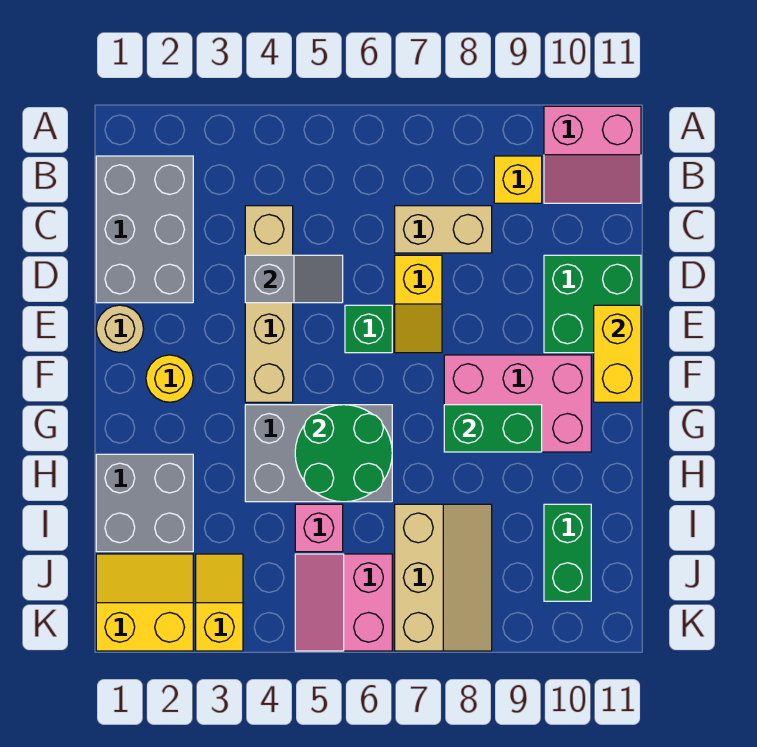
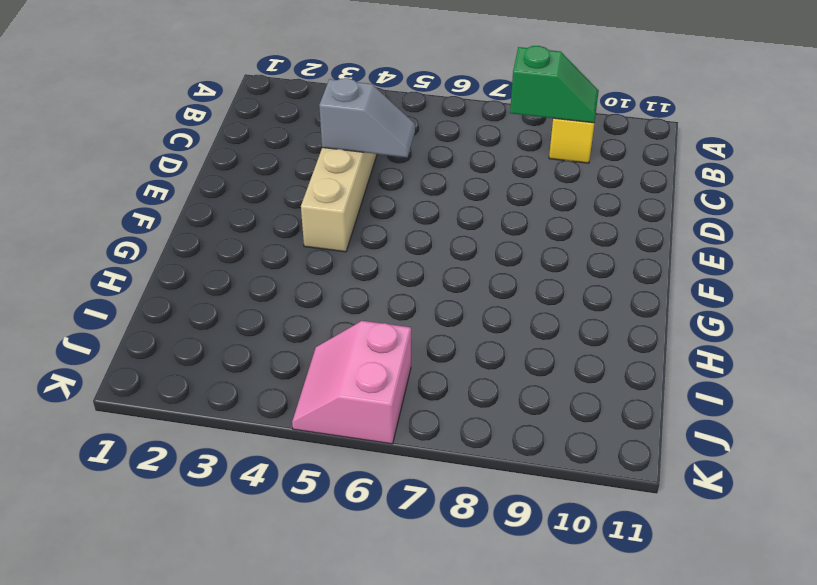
green slope B8:B9 level 2 top 8 -> none
none -> pink slope A10:B11 level 1 top A
none -> grey brick B1:D2 level 1
none -> tan brick C7:C8 level 1

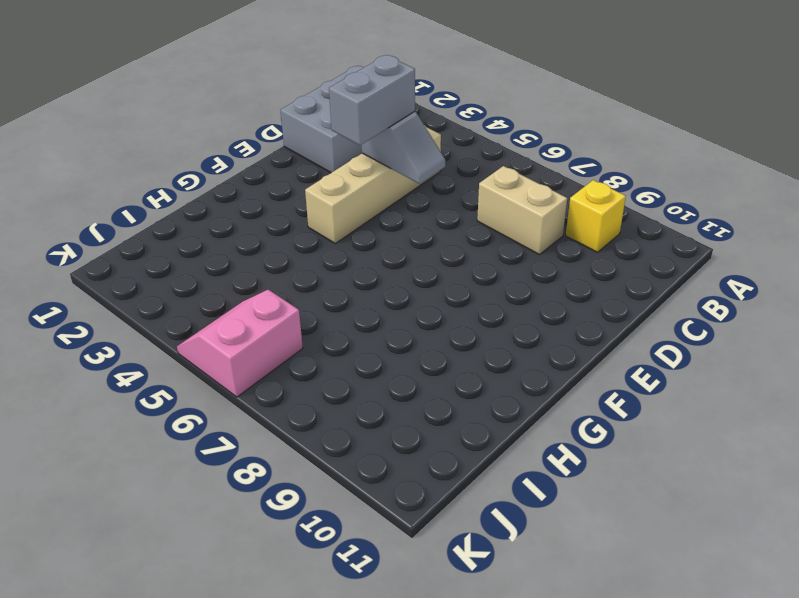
grey brick D4:E4 level 3 -> none
none -> pink slope A10:B11 level 1 top A
none -> yellow slope D7:E7 level 1 top D
none -> green brick D10:E11 level 1

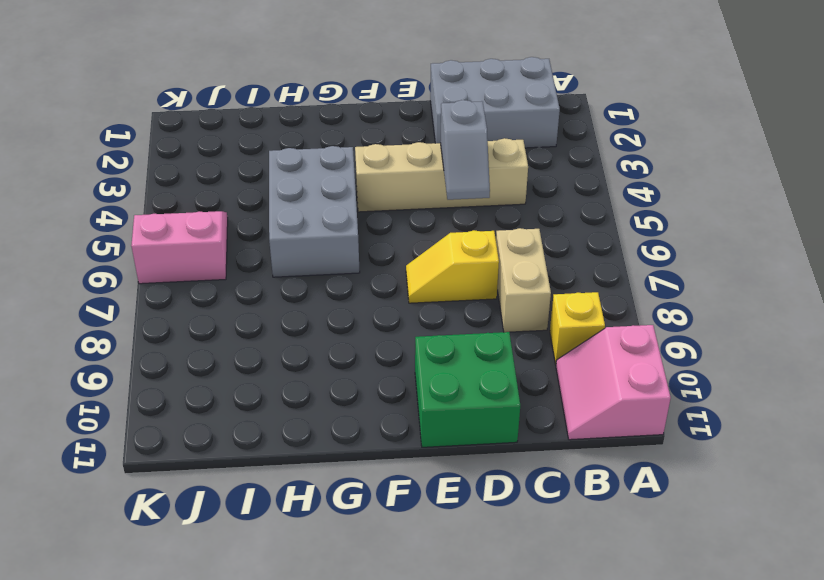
none -> tan round brick E1 level 1
none -> green brick E6 level 1
none -> yellow round brick F2 level 1

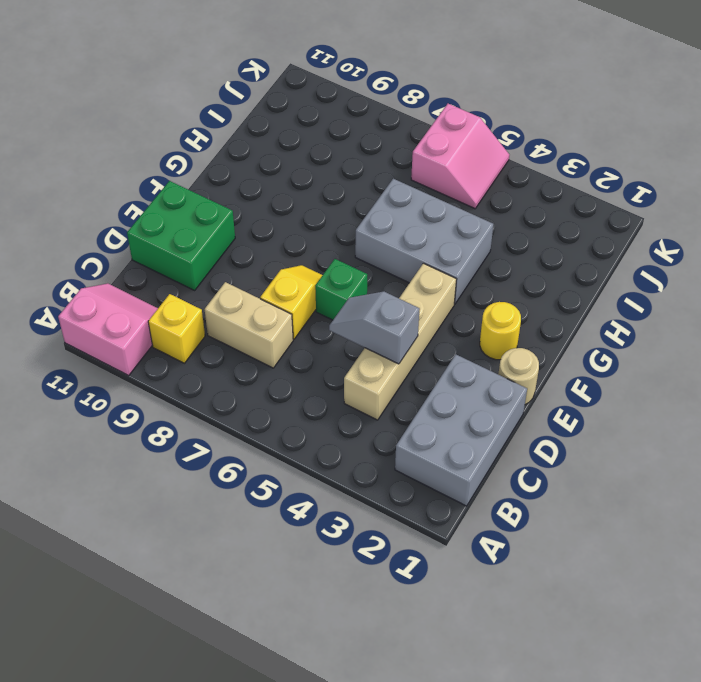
none -> pink brick F8:G10 level 1
none -> grey brick H1:I2 level 1
none -> pink brick I5 level 1

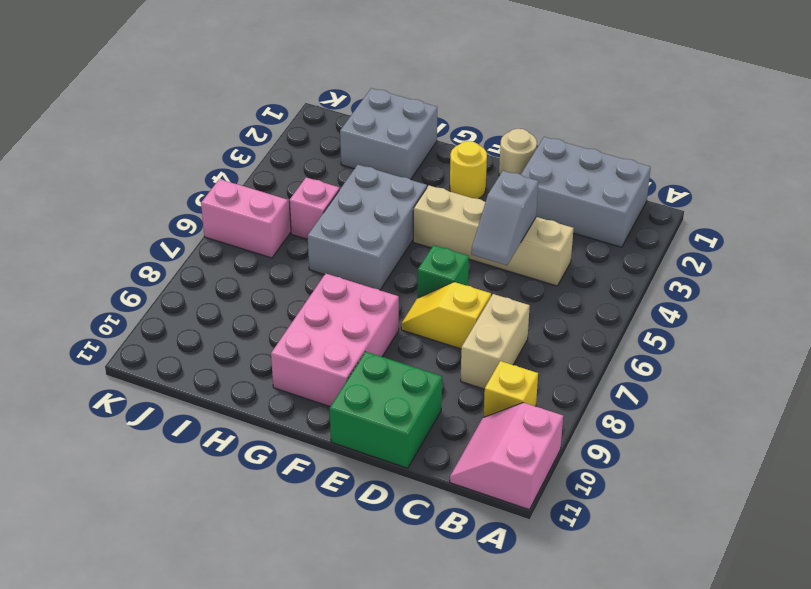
none -> tan slope I7:K8 level 1 top 7
none -> green brick I10:J10 level 1
none -> yellow slope J1:K2 level 1 top K

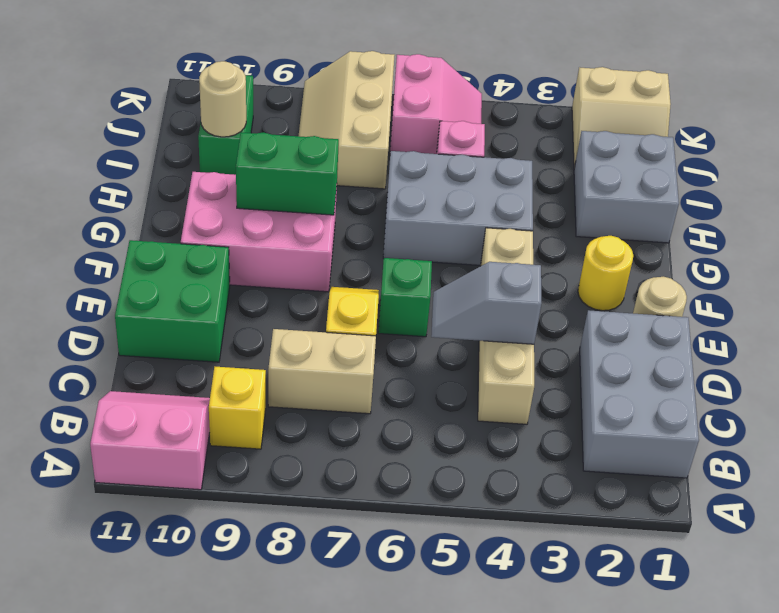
tan round brick I10 level 2 -> none
tan slope J1:K2 level 1 top K -> yellow slope J1:K2 level 1 top K
none -> yellow slope J3:K3 level 1 top K
none -> yellow brick E11:F11 level 2
none -> green round brick G5:H6 level 2

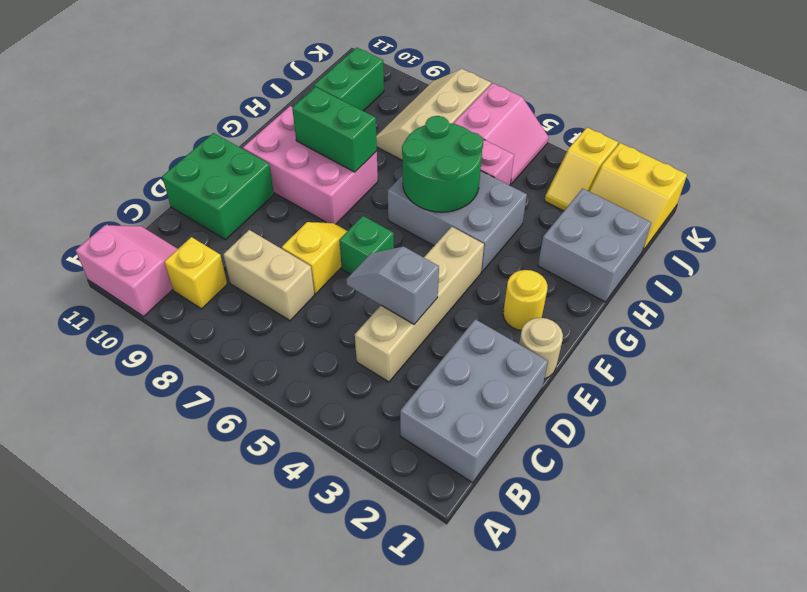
none -> yellow brick E11:F11 level 2

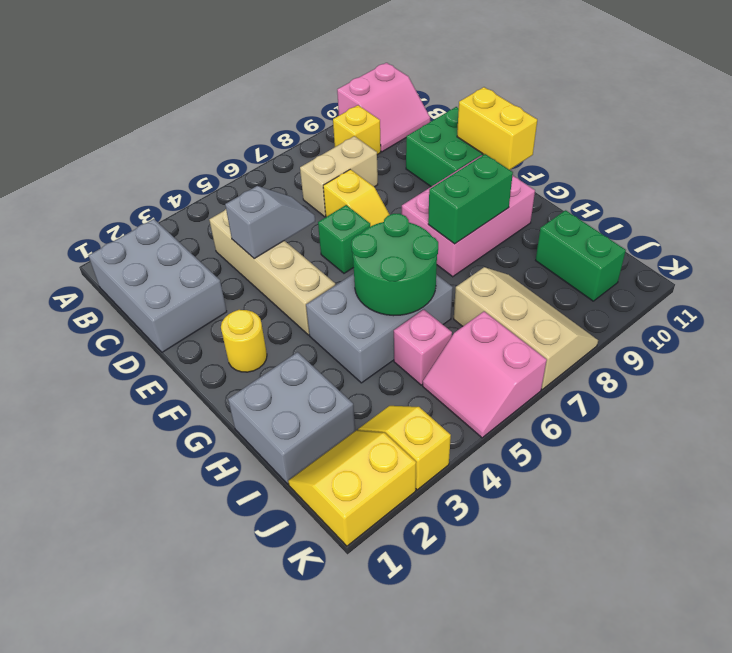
none -> tan round brick E1 level 1

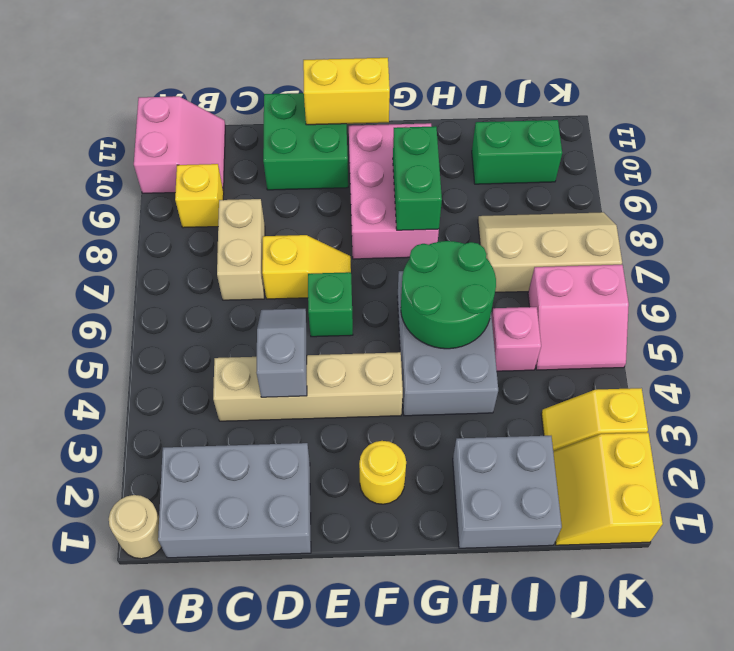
tan round brick A1 level 1 -> tan round brick E1 level 1

